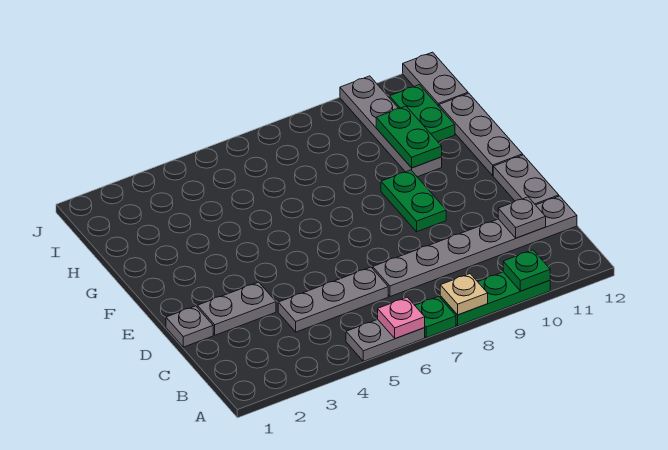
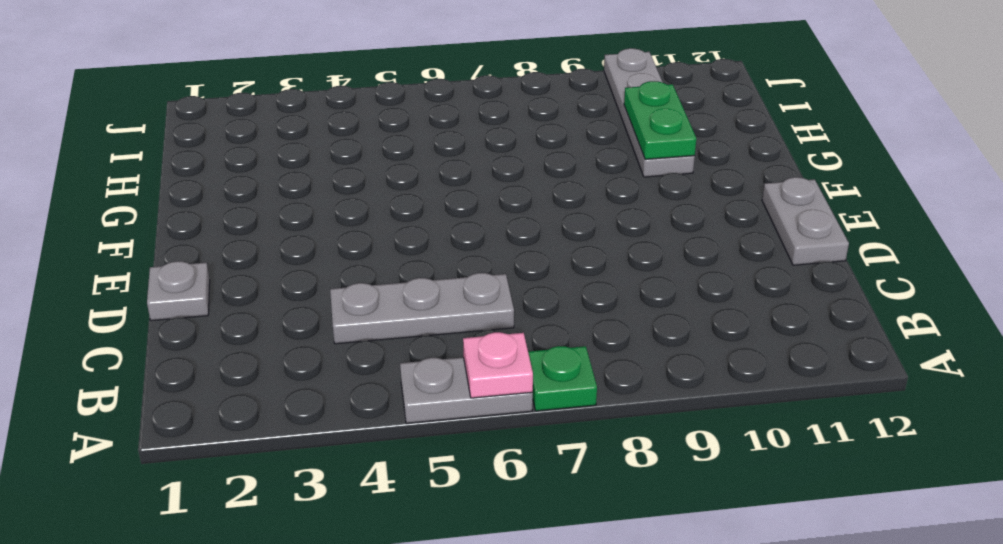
none -> green plate A8:A10 level 1
none -> grey plate C7:C12 level 1
none -> grey plate D2:D3 level 1

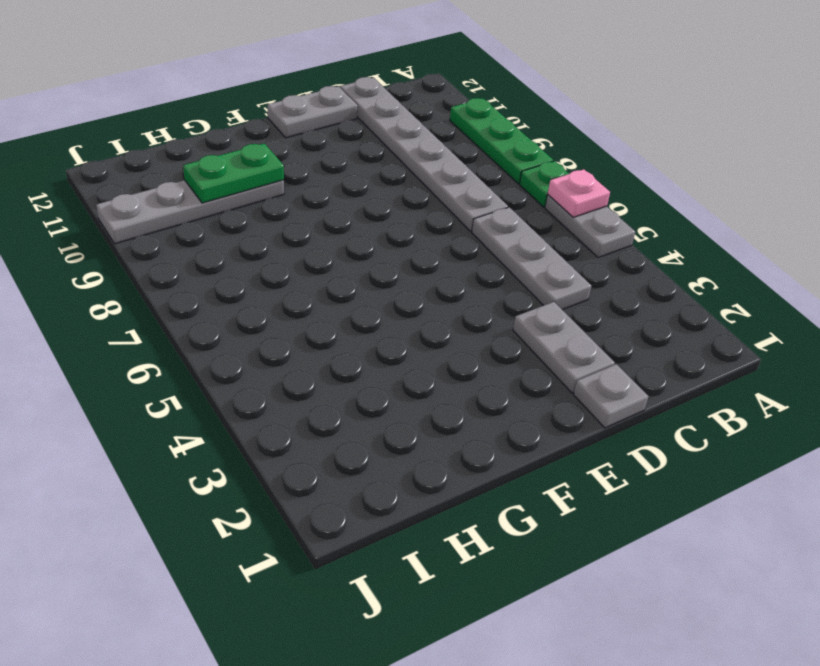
none -> green plate E9:F9 level 1
none -> grey plate F12:H12 level 1
none -> green plate H11:I11 level 1

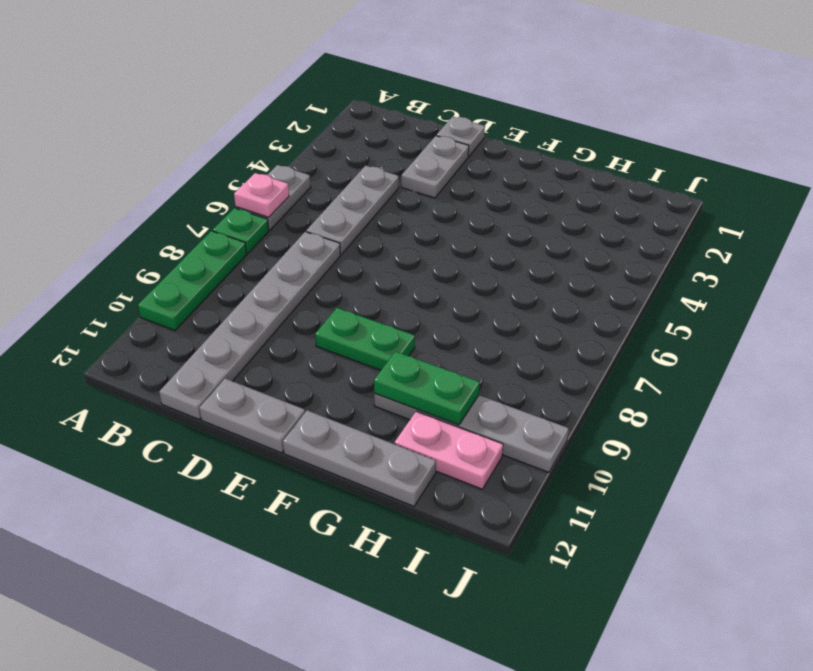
pink plate H11:I11 level 1 -> green plate H11:I11 level 1
none -> grey plate I12:J12 level 1
none -> tan plate A8 level 2
none -> green plate A10 level 2

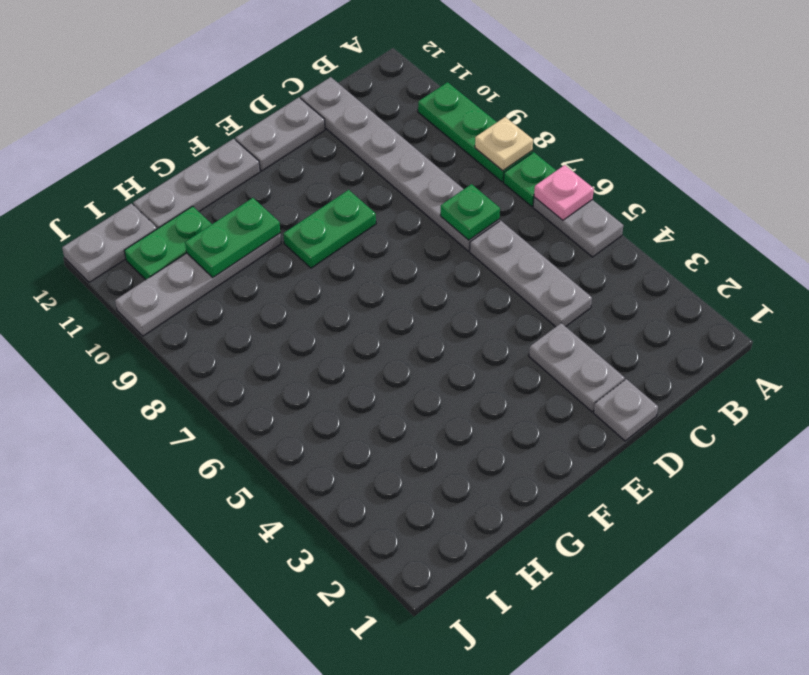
green plate C7 level 2 -> green plate A10 level 2
none -> grey plate C11 level 2

